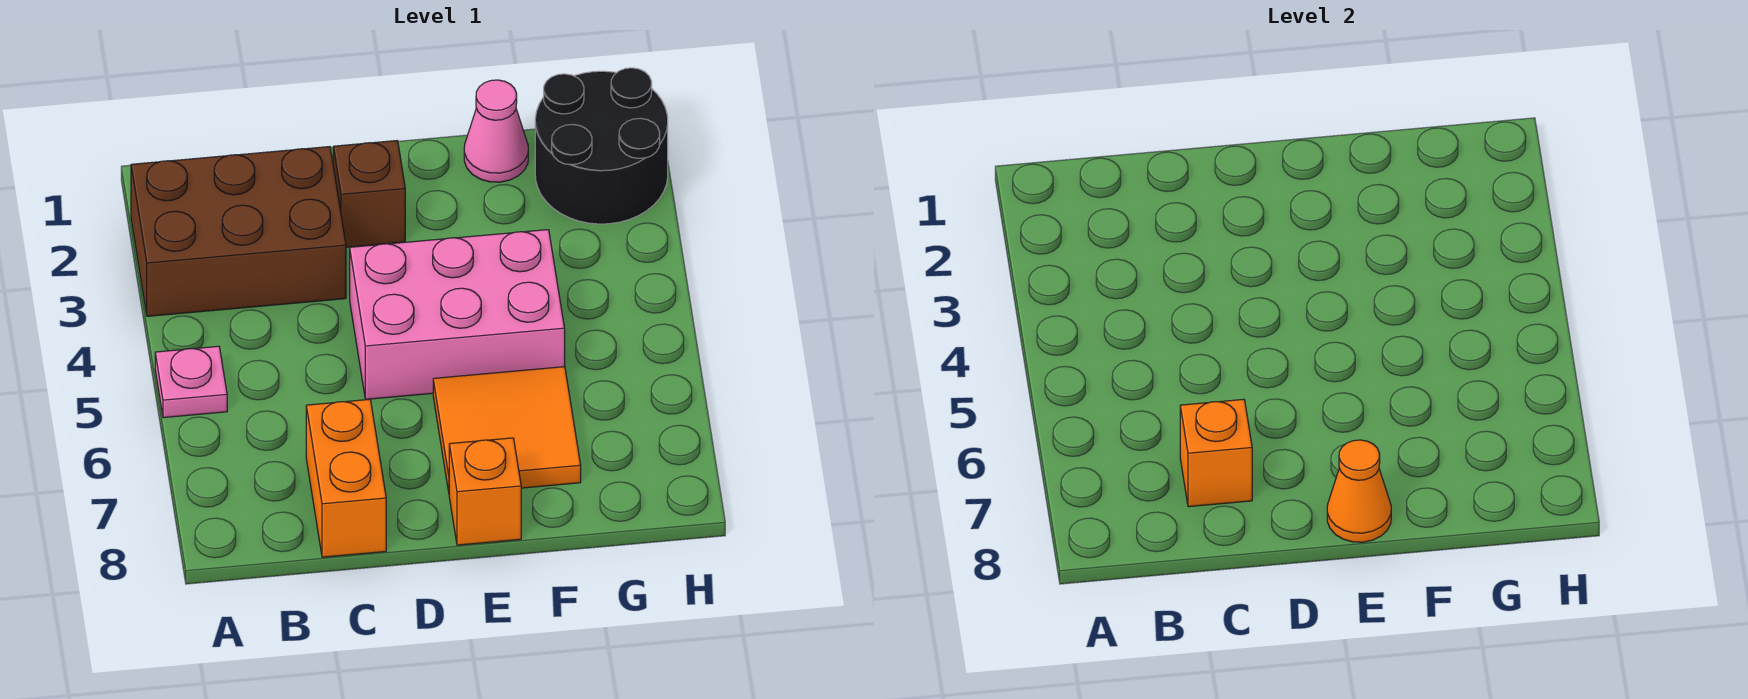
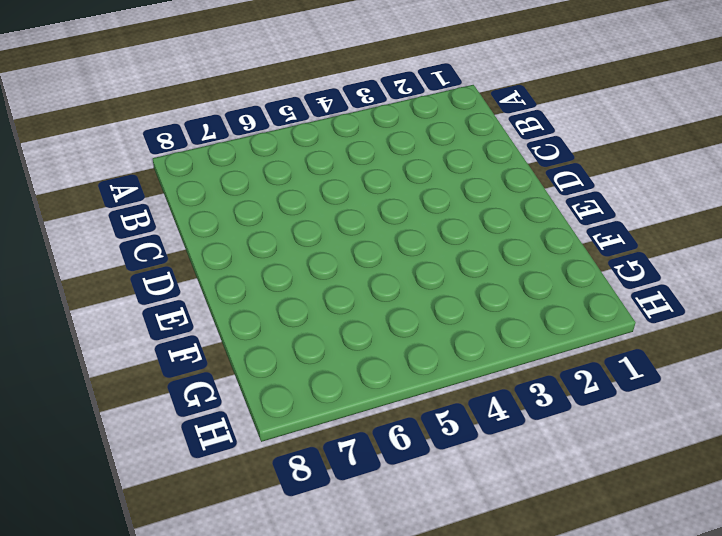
none -> brown brick A2:C3 level 1
none -> pink plate A5 level 1

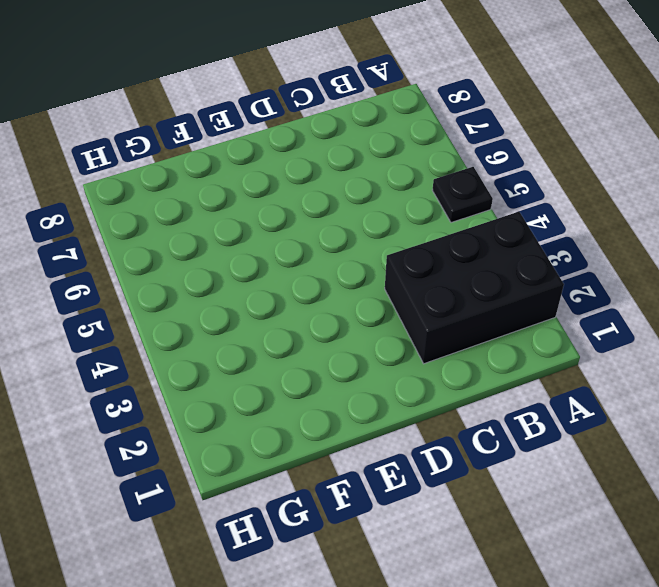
black brick A2:C3 level 1 -> brown brick A2:C3 level 1
black plate A5 level 1 -> pink plate A5 level 1
none -> orange brick C7:C8 level 1
none -> brown brick D2 level 1

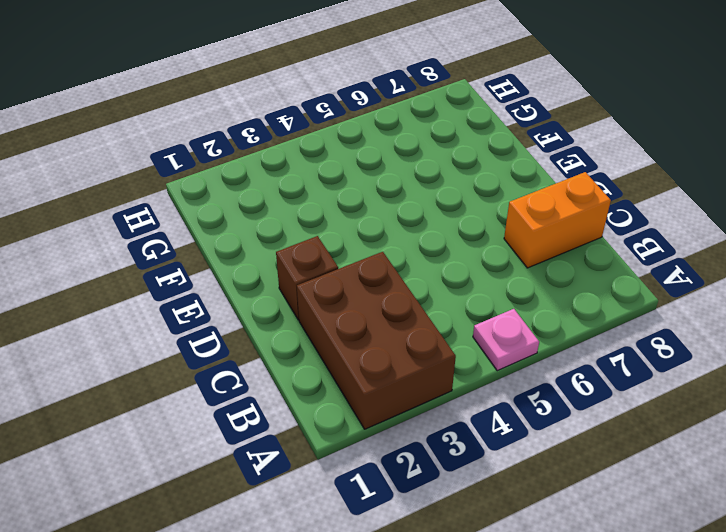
none -> pink brick D4:F5 level 1
none -> orange tile E6:F7 level 1

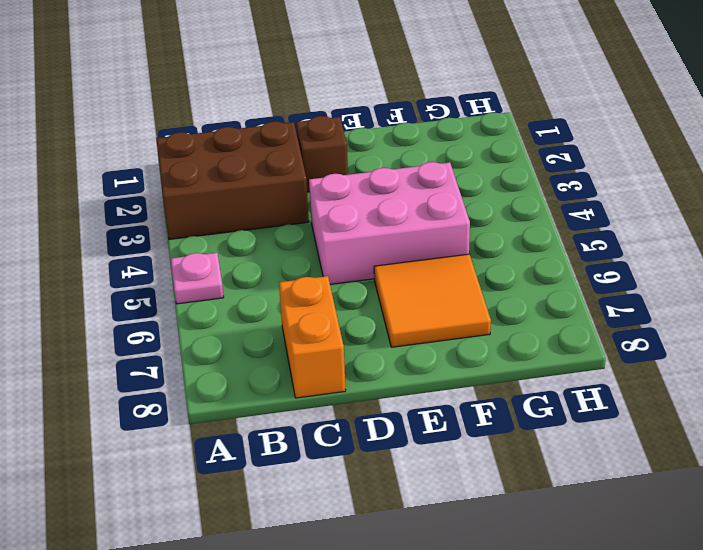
none -> orange brick E8 level 1
none -> pink cone F1 level 1

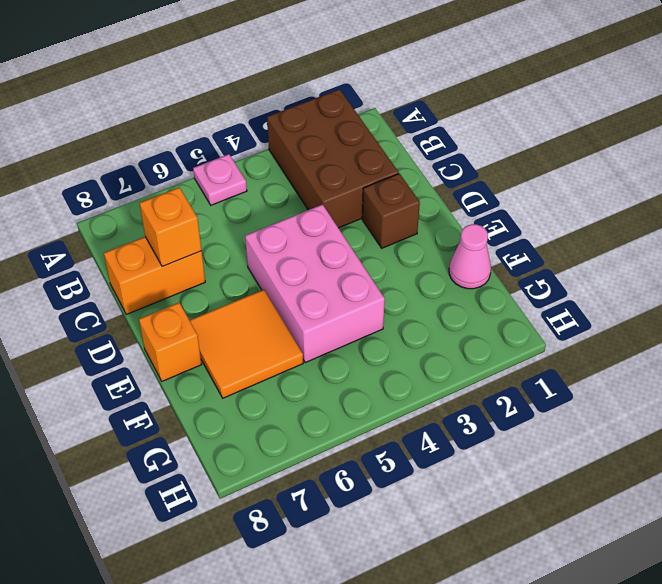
none -> black round brick G1:H2 level 1
none -> orange cone E8 level 2

